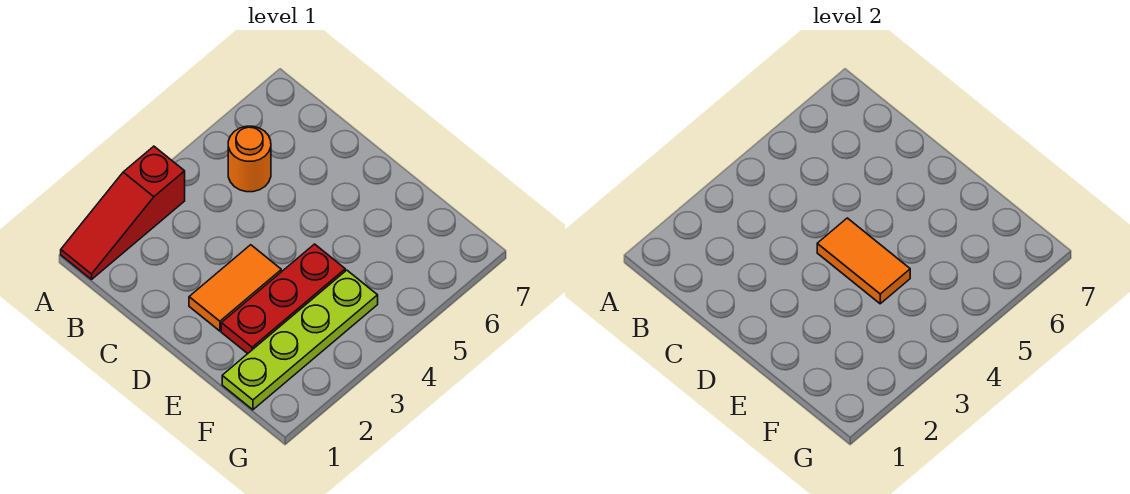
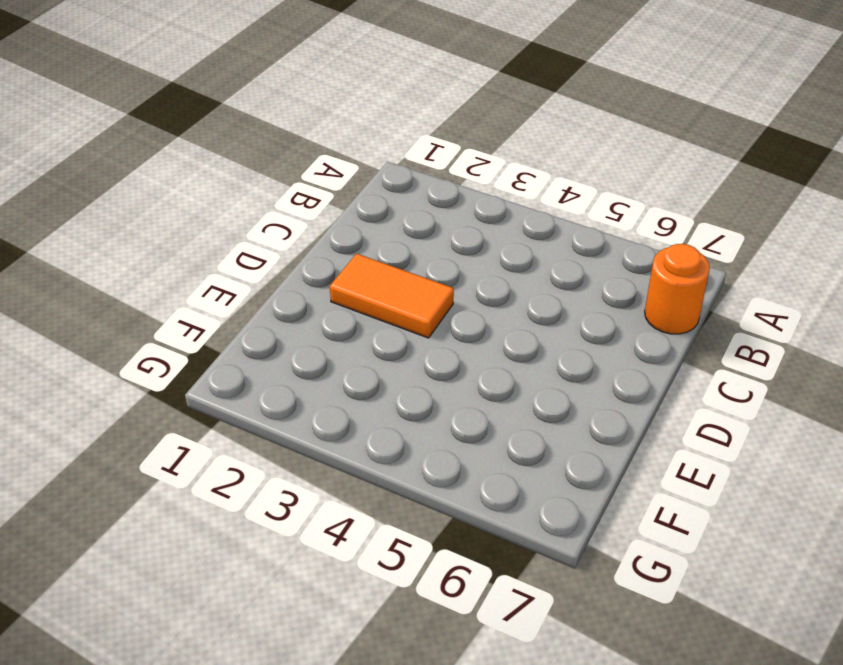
orange round brick B7 level 1 -> orange round brick B5 level 1
none -> red slope A1:A3 level 1 top 3
none -> red plate E2:E4 level 1

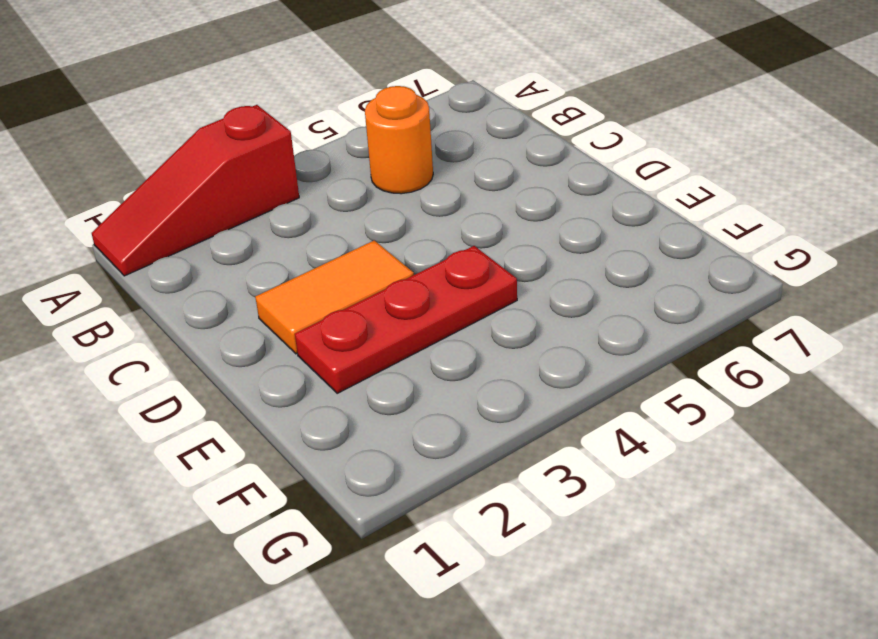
none -> lime plate F1:F4 level 1
none -> orange tile D4:E4 level 2

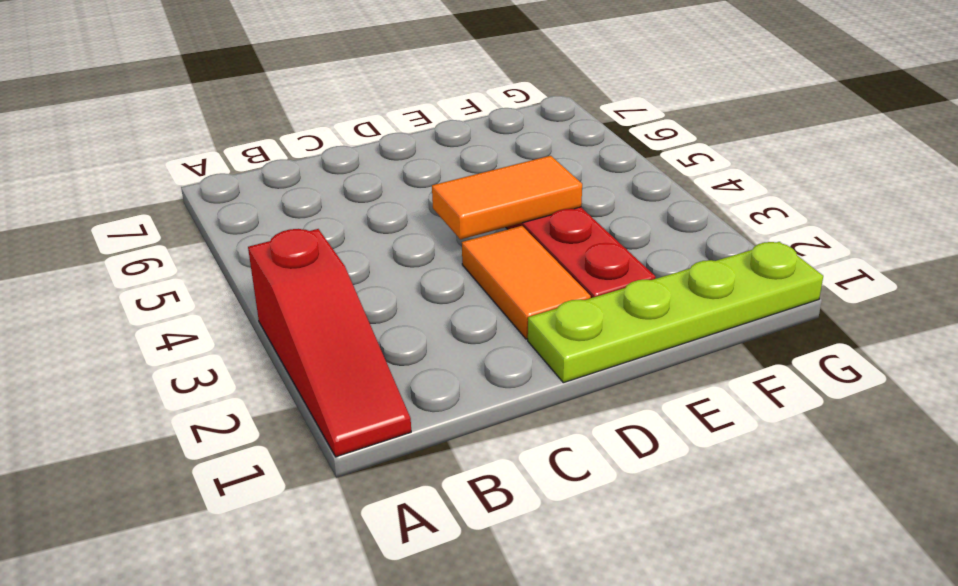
lime plate D1:G1 level 1 -> lime plate F1:F4 level 1
none -> orange round brick B5 level 1

